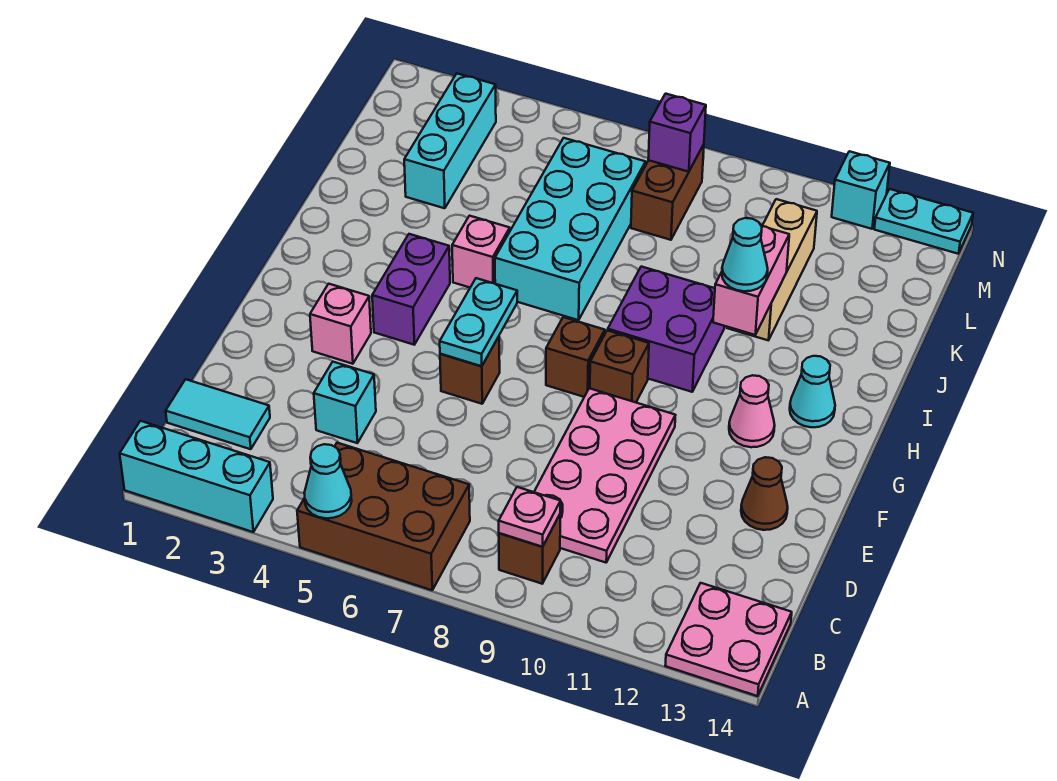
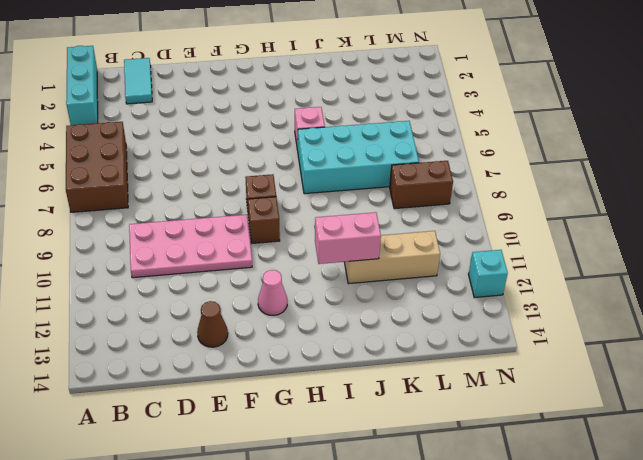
none -> pink plate A13:B14 level 1
none -> brown brick B9 level 1
none -> cyan brick D4 level 1

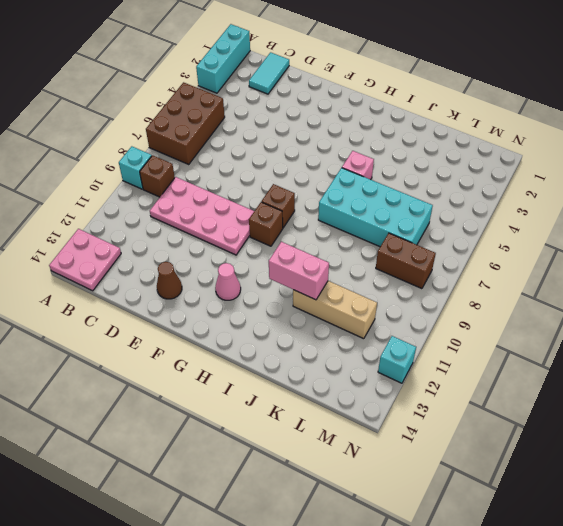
cyan brick A9 level 1 -> cyan brick D4 level 1
none -> pink brick F3 level 1
none -> brown brick F6 level 1
none -> purple brick G4:H4 level 1

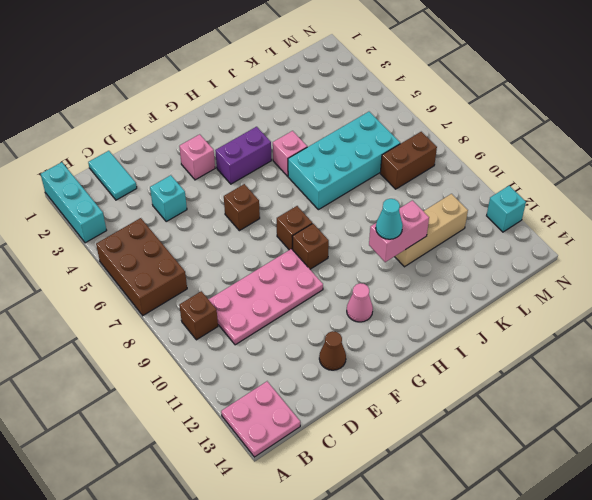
none -> purple brick H9:I10 level 1
none -> cyan cone H13 level 1
none -> cyan brick K3:M3 level 1

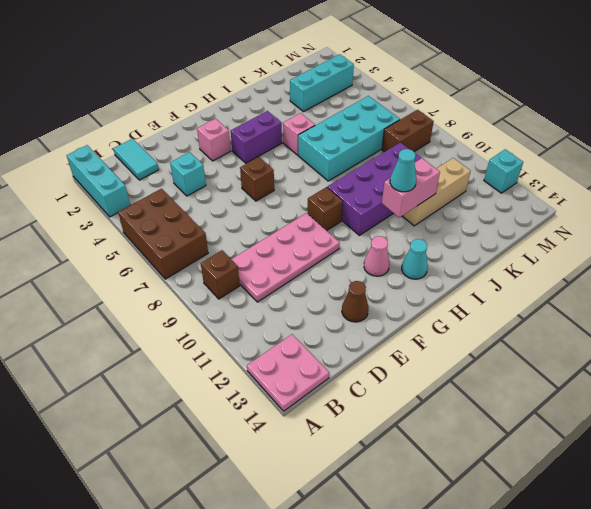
purple brick H9:K10 level 1 -> purple brick H9:I10 level 1
none -> brown brick G8 level 1
none -> cyan plate N13:N14 level 1
none -> cyan cone A5 level 2

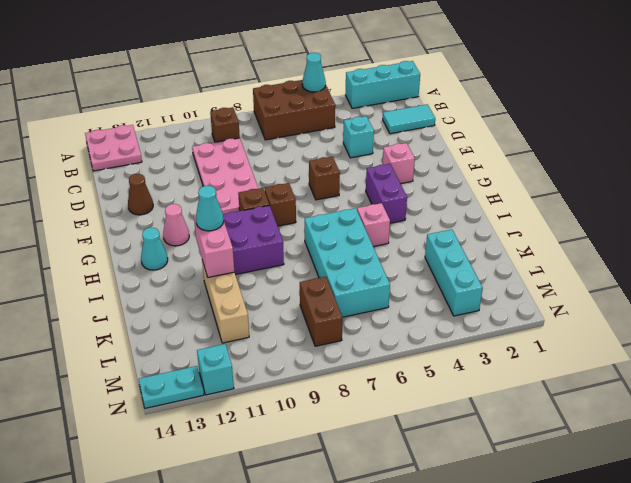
none -> pink plate B9 level 2
none -> cyan plate F6:G6 level 2
none -> purple brick M8 level 2

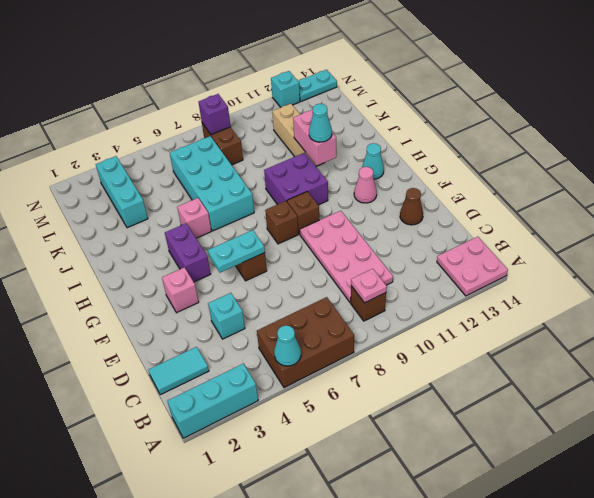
cyan plate F5:F6 level 2 -> cyan plate F6:G6 level 2

